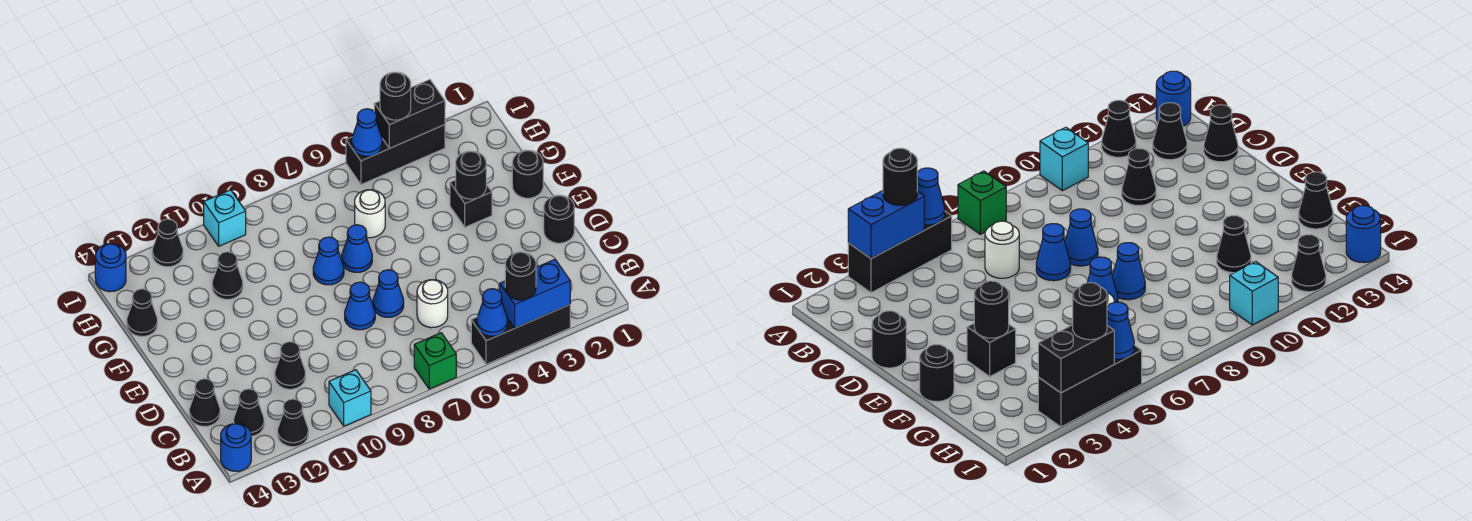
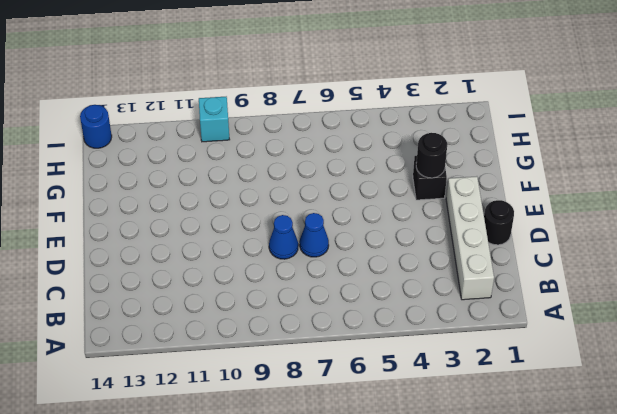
white brick B2:E2 level 1 -> none
none -> black brick A3:A5 level 1
none -> green brick A7 level 1
none -> cyan brick A10 level 1
none -> black cone A12 level 1

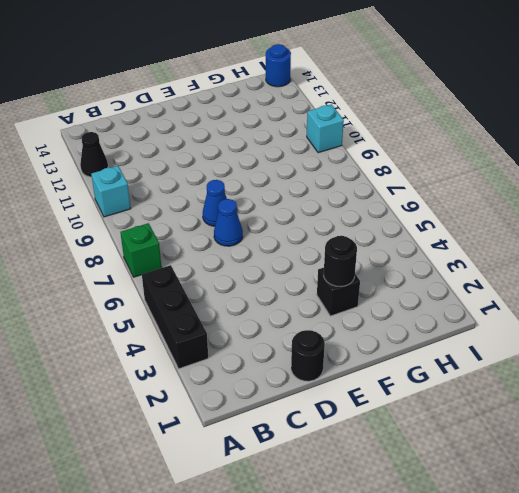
none -> blue round brick A14 level 1
none -> black cone B13 level 1
none -> white round brick C6 level 1
none -> black cone C11 level 1

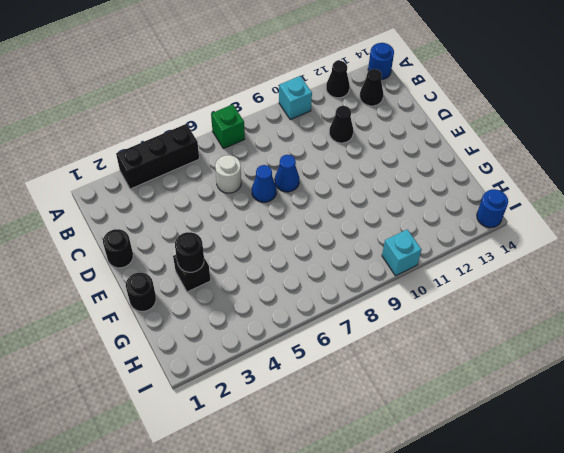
none -> black cone C14 level 1
none -> blue cone F7 level 1
none -> blue cone F8 level 1
none -> white round brick G6 level 1

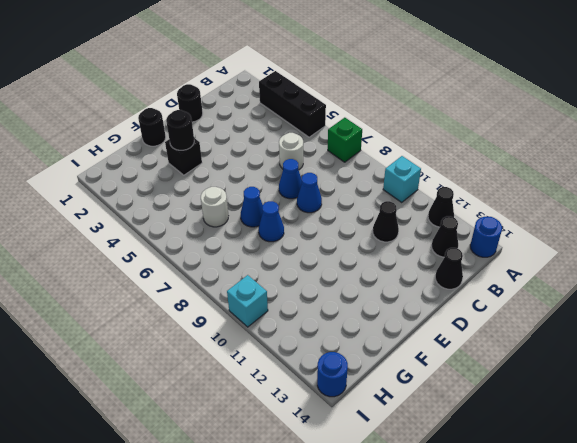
none -> black cone G11 level 1
none -> black cone G14 level 1
none -> black brick I3:I5 level 1
none -> black cone I12 level 1

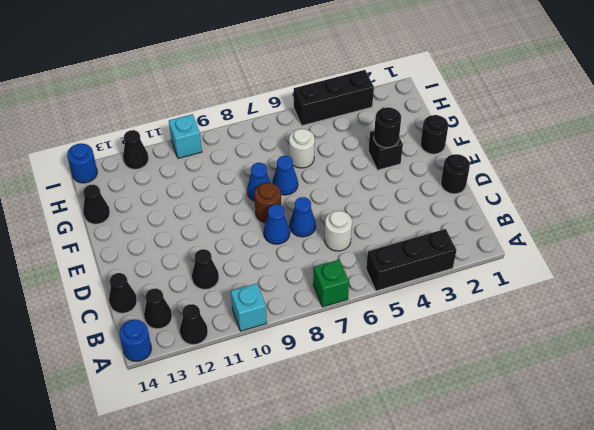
brown round brick E8 level 1 -> none
none -> black cone G11 level 1
none -> blue brick A3:A4 level 2
none -> blue cone A5 level 2
none -> black brick I3:I4 level 2

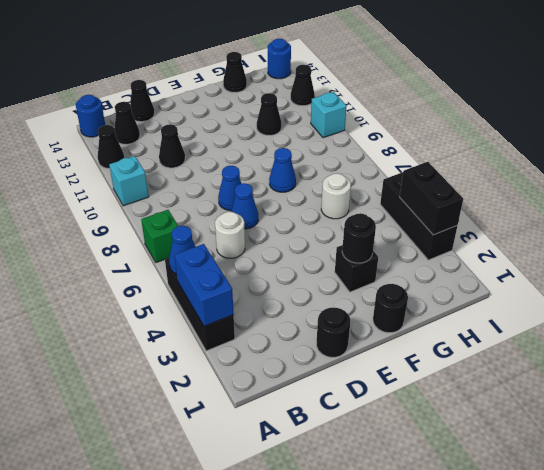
none -> blue cone F7 level 1
none -> blue cone I5 level 2
none -> black round brick A4 level 3
none -> black round brick I4 level 3

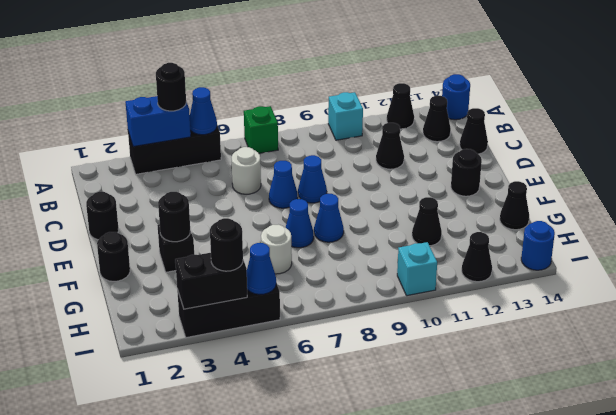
black round brick E13 level 1 -> none

